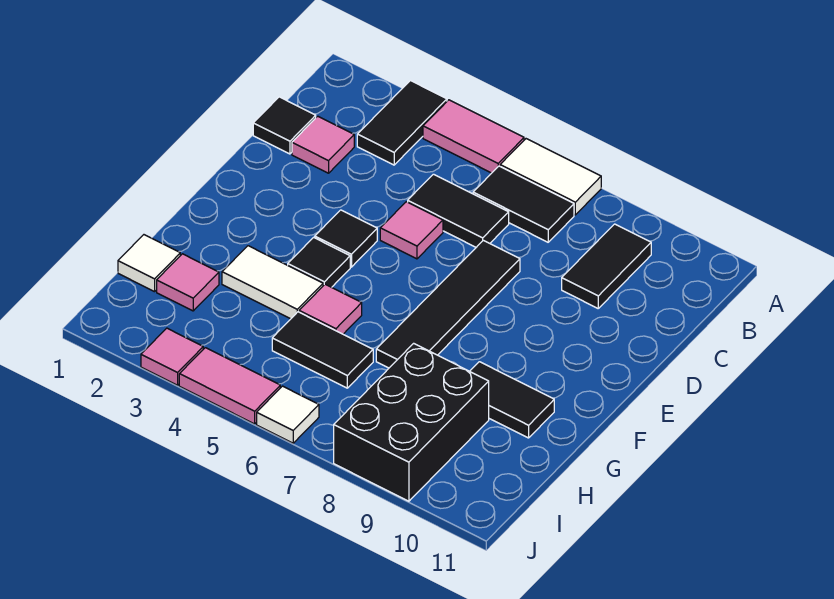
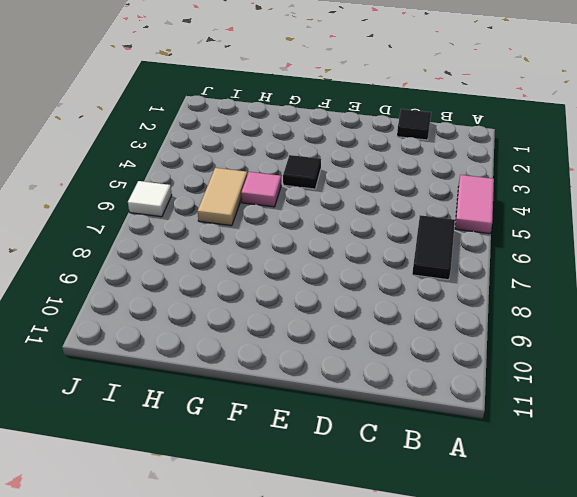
tan tile H5:H6 level 1 -> black tile H5:H6 level 1
none -> black tile A3:B3 level 1
none -> white tile A6:A7 level 1
none -> black tile B9:C9 level 1

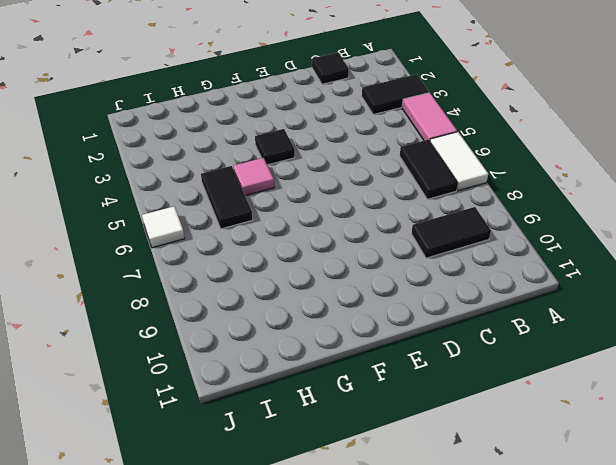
none -> pink tile C2 level 1
none -> black tile C5:C6 level 1
none -> pink tile D5 level 1

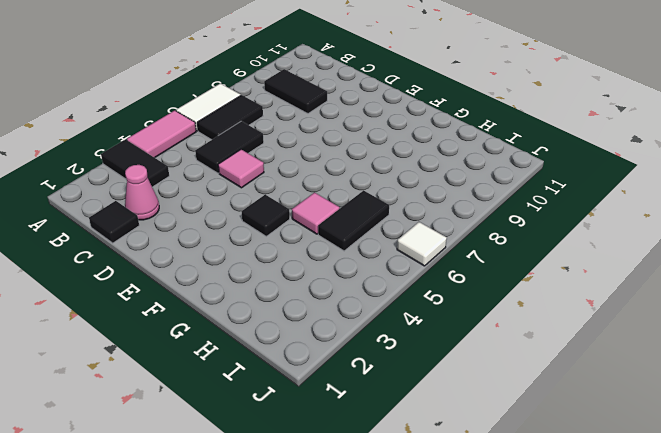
pink cone C2 level 1 -> pink tile C2 level 1
none -> black tile D7:G7 level 1
none -> black tile E4 level 1
none -> white tile G3:G4 level 1

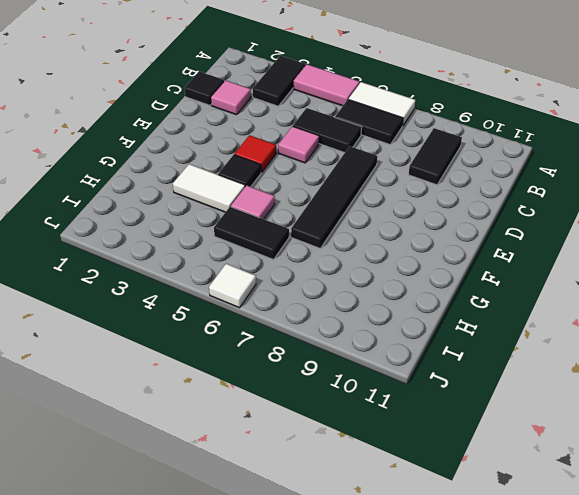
red tile E4 level 1 -> black tile E4 level 1
none -> black tile G9:G10 level 1
none -> white tile H1 level 1
none -> pink tile H2 level 1

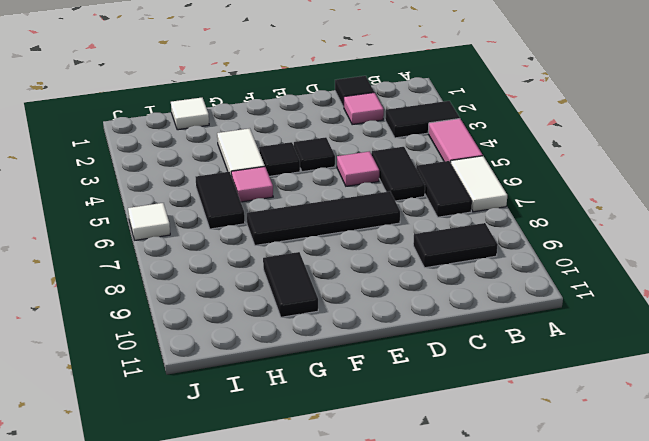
none -> pink tile H2 level 1
none -> black brick H8:J9 level 1
none -> pink tile J3 level 1

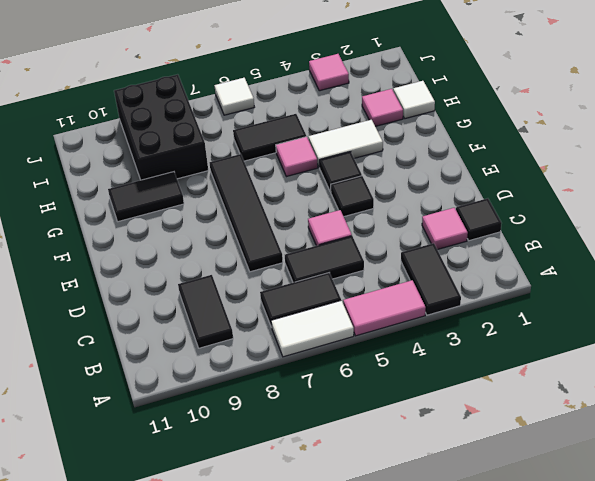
none -> pink tile J4:J5 level 1

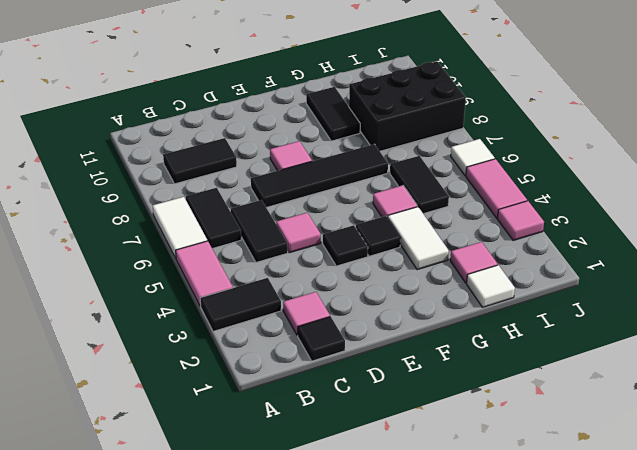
pink tile E8 level 1 -> none

